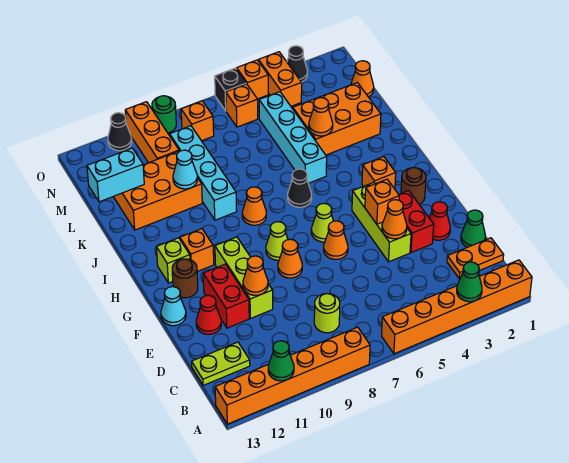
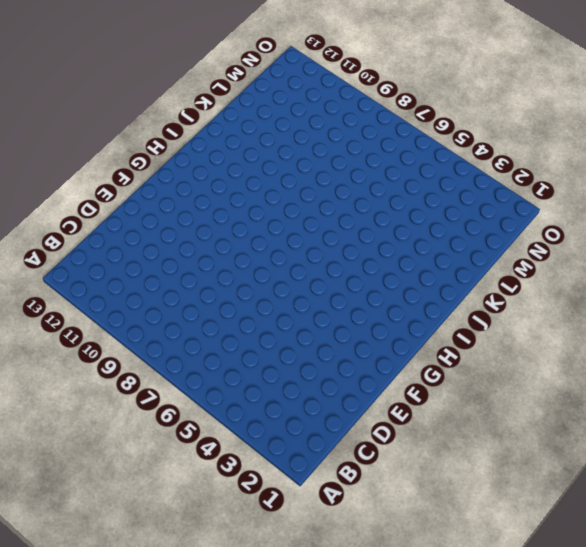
none -> orange brick A1:A6 level 1
none -> orange brick A8:A13 level 1
none -> orange plate C1:C2 level 1
none -> lime round brick C8 level 1

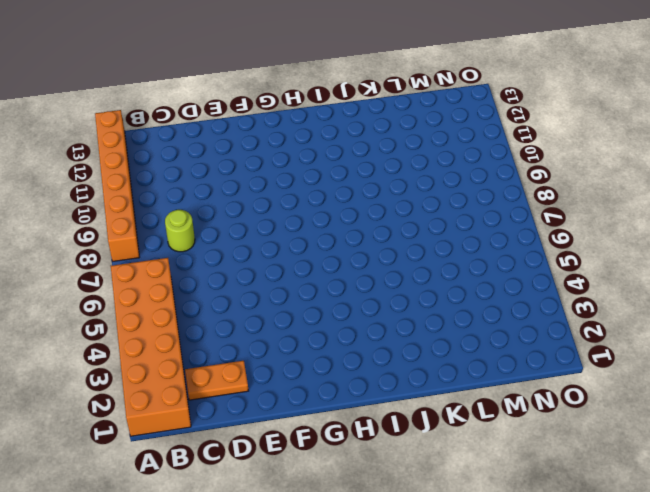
orange brick A1:B6 level 1 -> orange brick A1:A6 level 1
orange plate C2:D2 level 1 -> orange plate C1:C2 level 1
none -> lime plate C12:C13 level 1
none -> green cone D1 level 1
none -> red cone E2 level 1
none -> red brick E3:F3 level 1

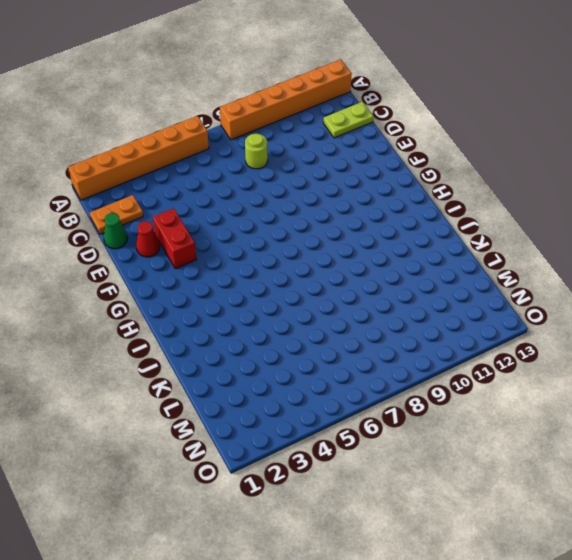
none -> lime brick E4:G4 level 1
none -> lime brick E10:G10 level 1
none -> red brick E11:F11 level 1
none -> red cone E12 level 1

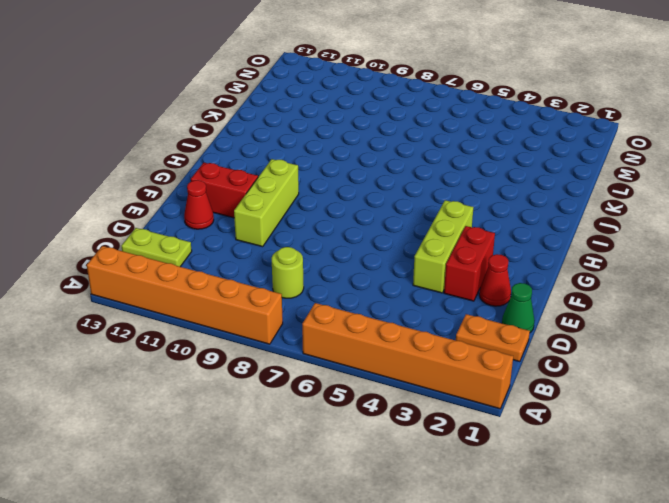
red brick F11:F12 level 1 -> red brick E11:F11 level 1
none -> orange cone F6 level 1
none -> orange cone F8 level 1
none -> cyan cone F13 level 1
none -> brown round brick G2 level 1

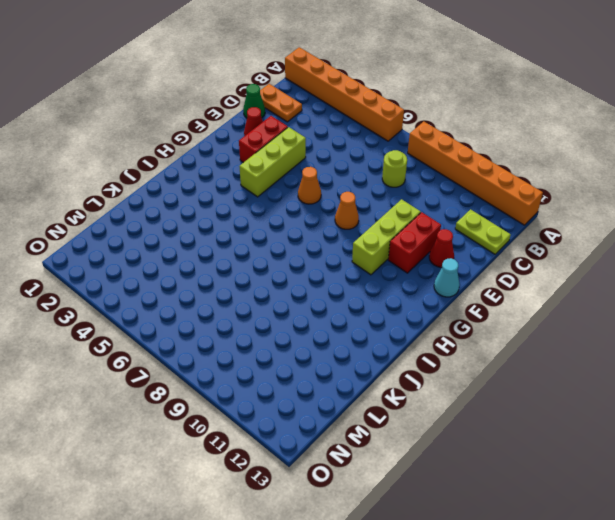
none -> brown round brick G2 level 1
none -> lime cone G6 level 1
none -> lime cone G8 level 1
none -> brown round brick G12 level 1

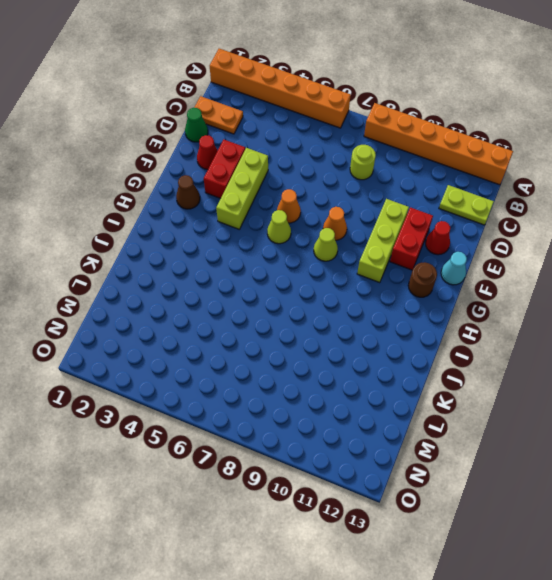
brown cone G2 level 1 -> brown round brick G2 level 1
none -> orange brick H3 level 1
none -> orange brick H11 level 1
none -> lime brick H12 level 1
none -> black cone I6 level 1

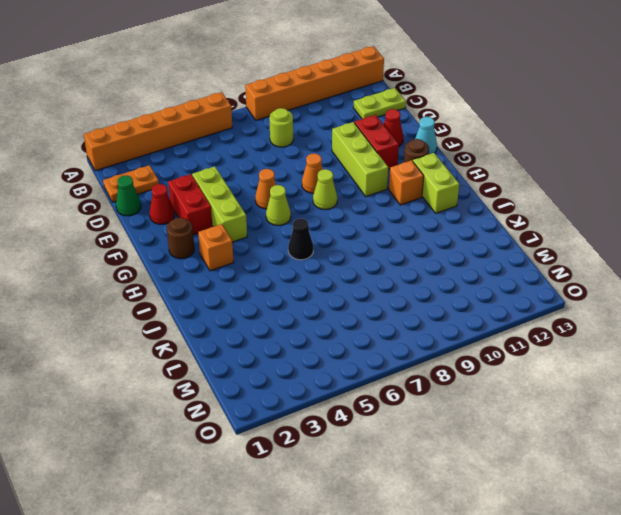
lime brick H12:I12 level 1 -> lime brick H12 level 1
none -> orange cone I8 level 1
none -> cyan brick J5:M5 level 1
none -> cyan brick J9:M9 level 1
none -> orange brick K2:L4 level 1

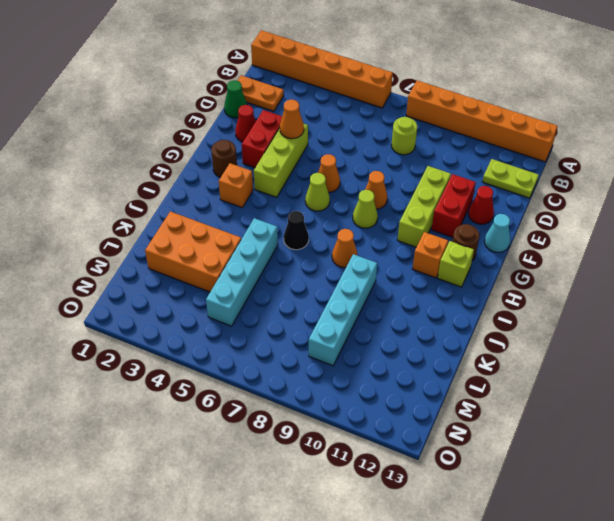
none -> orange brick K10:L12 level 1
none -> orange cone M1 level 1
none -> orange brick M10:O10 level 1
none -> orange brick N4:O4 level 1

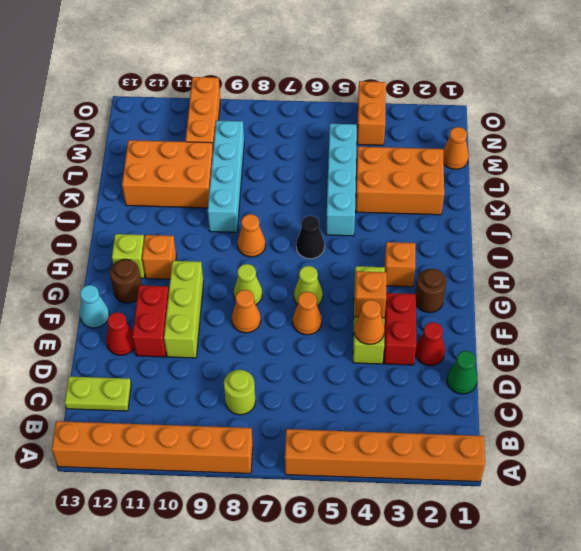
none -> orange plate C1:C2 level 1
none -> orange brick N6 level 1
none -> orange brick N8 level 1
none -> black cone O3 level 1

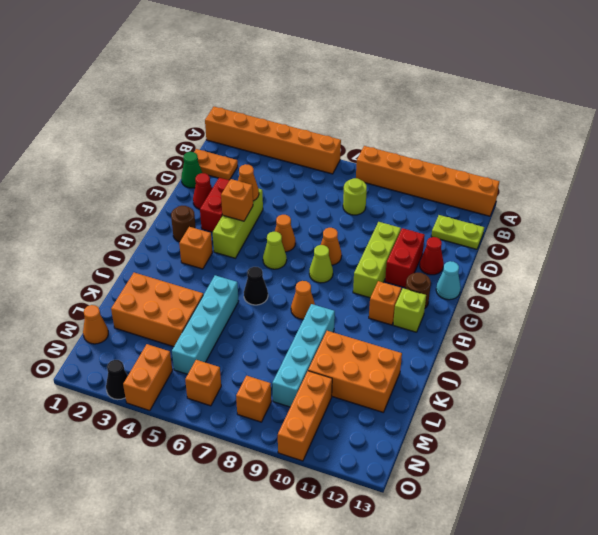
none -> orange brick O5 level 1
none -> black brick O6 level 1
none -> green round brick O9 level 1
none -> black cone O11 level 1

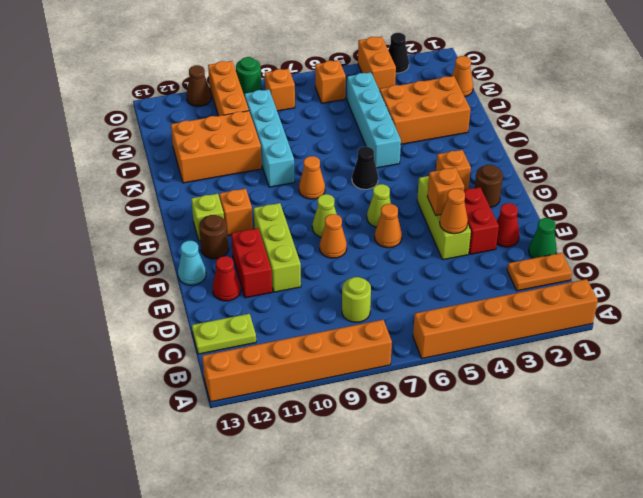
brown cone O11 level 1 -> black cone O11 level 1
none -> orange brick O5 level 1
none -> black brick O6 level 1
none -> green cone A3 level 2
none -> green cone A11 level 2

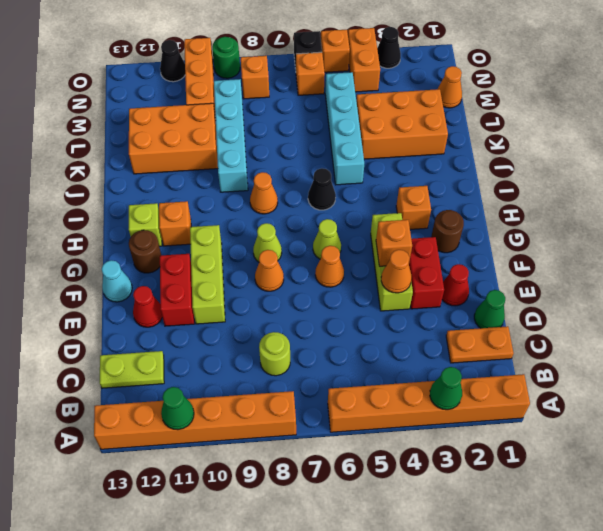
none -> orange cone E10 level 2
none -> orange cone K4 level 2
none -> cyan cone K10 level 2
none -> cyan brick L12:L13 level 2

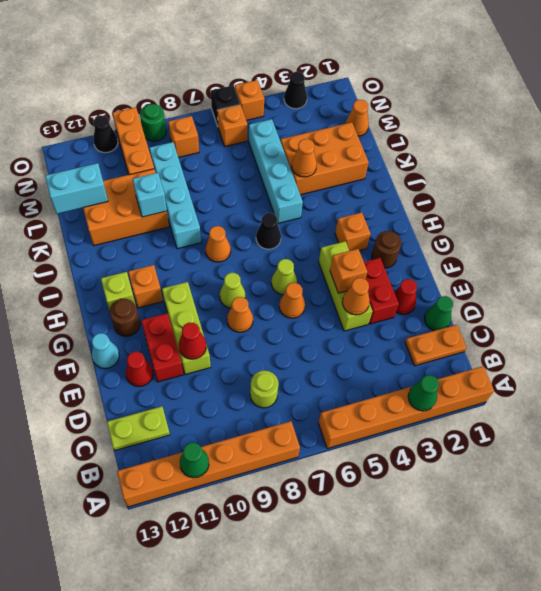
red cone E10 level 2 -> orange cone E10 level 2
cyan brick K10 level 2 -> cyan cone K10 level 2
none -> orange brick N4:O4 level 1

